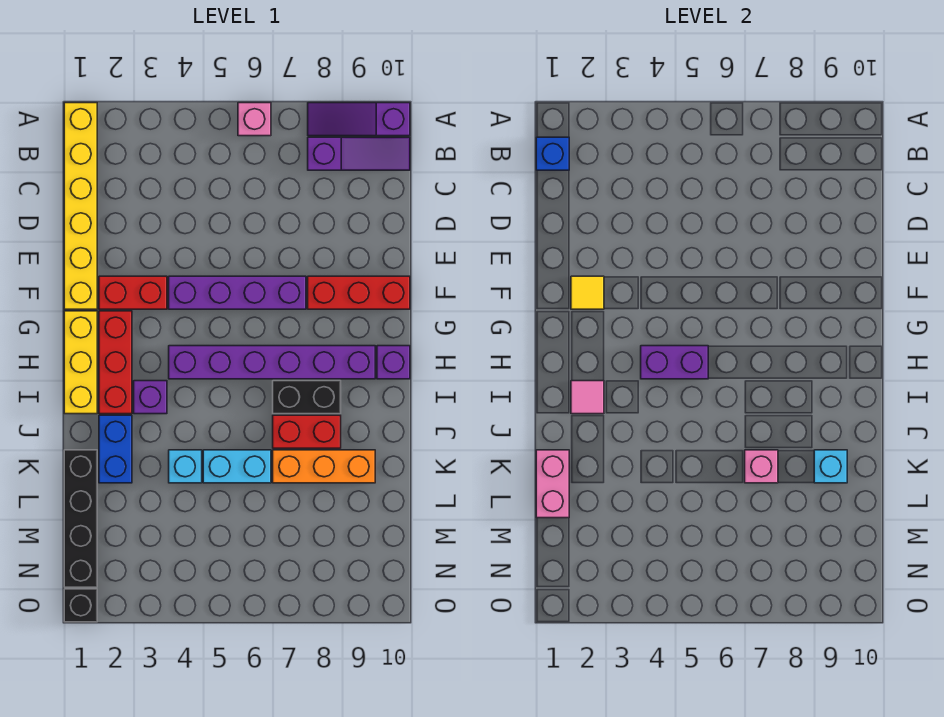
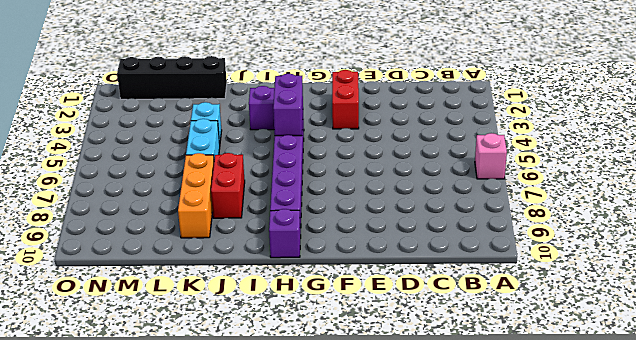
none -> yellow brick A1:F1 level 1
none -> purple slope A8:A10 level 1 top 10
none -> purple slope B8:B10 level 1 top 8

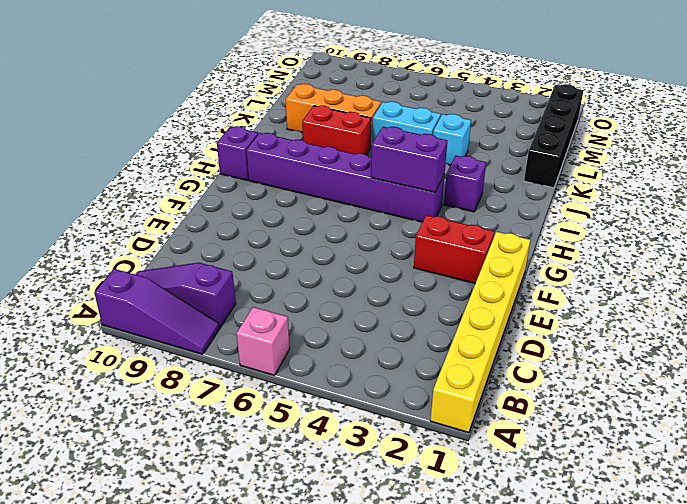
none -> purple brick F4:F7 level 1
none -> red brick F8:F10 level 1
none -> yellow brick G1:I1 level 1

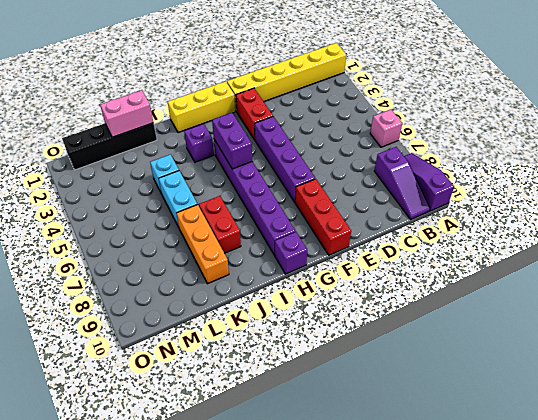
none -> red brick G2:I2 level 1
none -> black brick I7:I8 level 1
none -> blue brick J2:K2 level 1

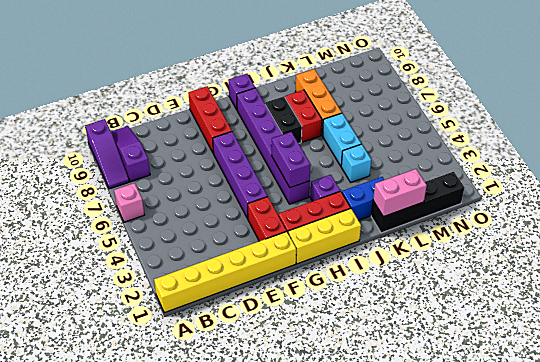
none -> black brick O1 level 1
none -> blue brick B1 level 2
none -> yellow tile F2 level 2

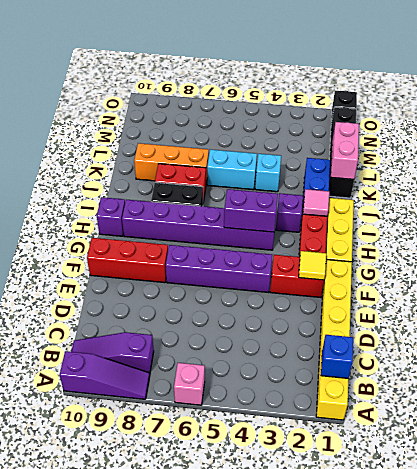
none -> pink brick K7 level 2
none -> cyan brick K9 level 2

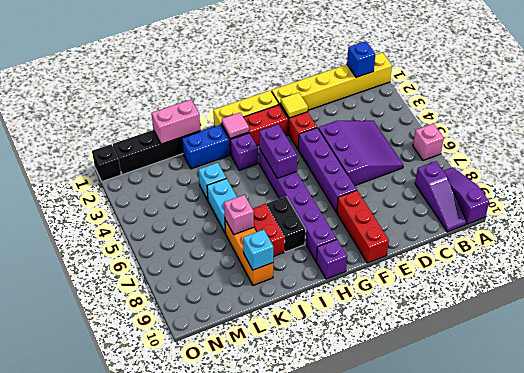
purple slope C4:E6 level 1 top E -> none

